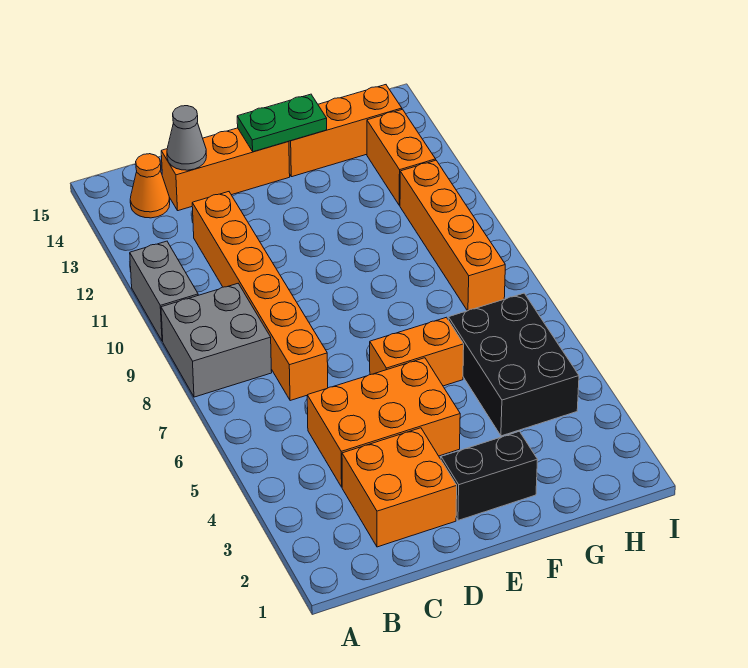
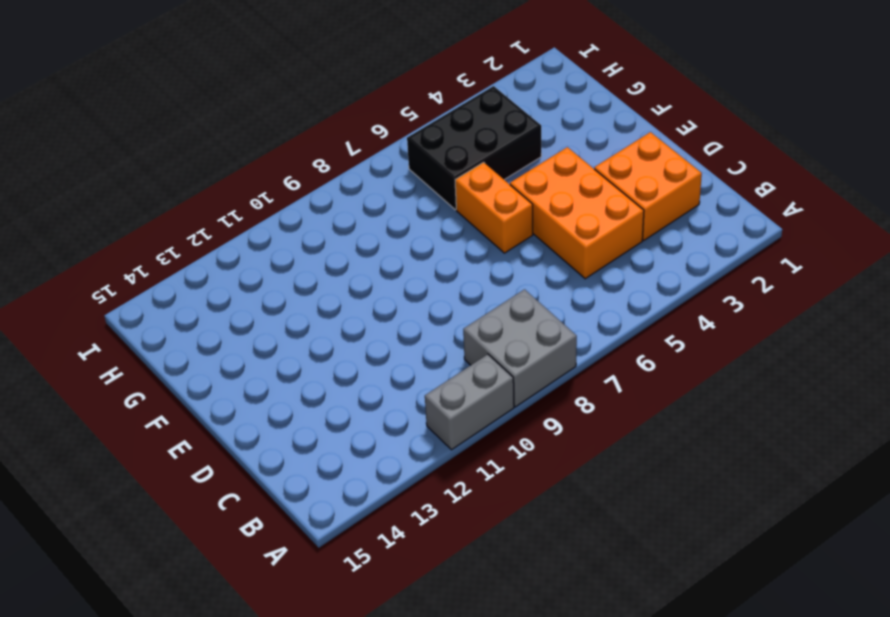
none -> orange cone B14 level 1
none -> orange brick C7:C12 level 1
none -> orange brick C14:E14 level 1

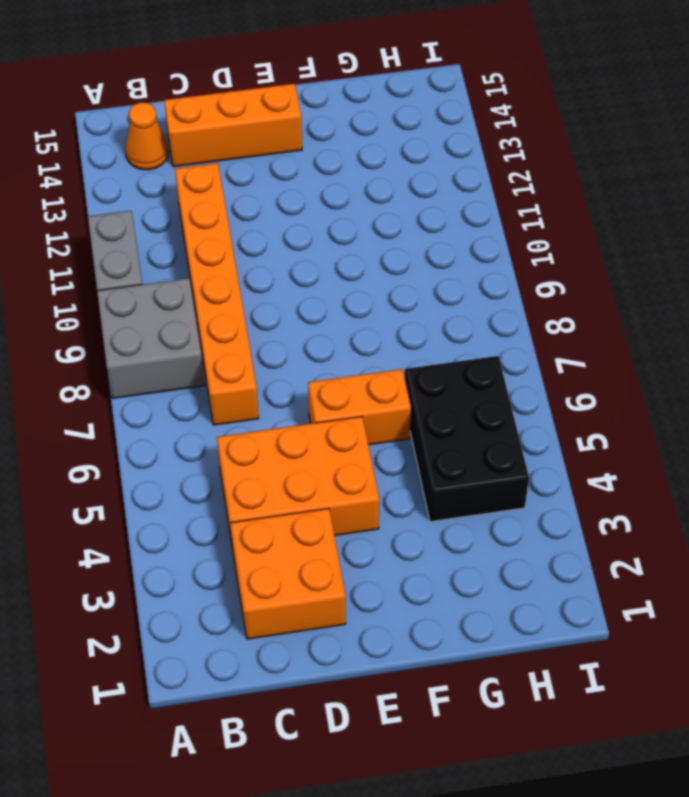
none -> black brick E2:F2 level 1
none -> orange brick F14:H14 level 1
none -> orange brick H8:H11 level 1

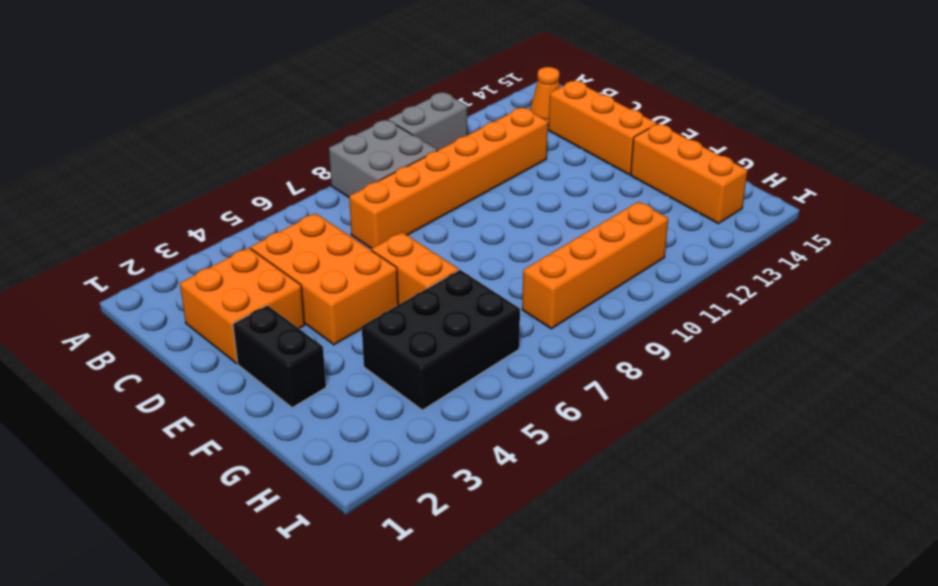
none -> orange brick H12:H13 level 1
none -> grey cone C14 level 2
none -> green plate E14:F14 level 2

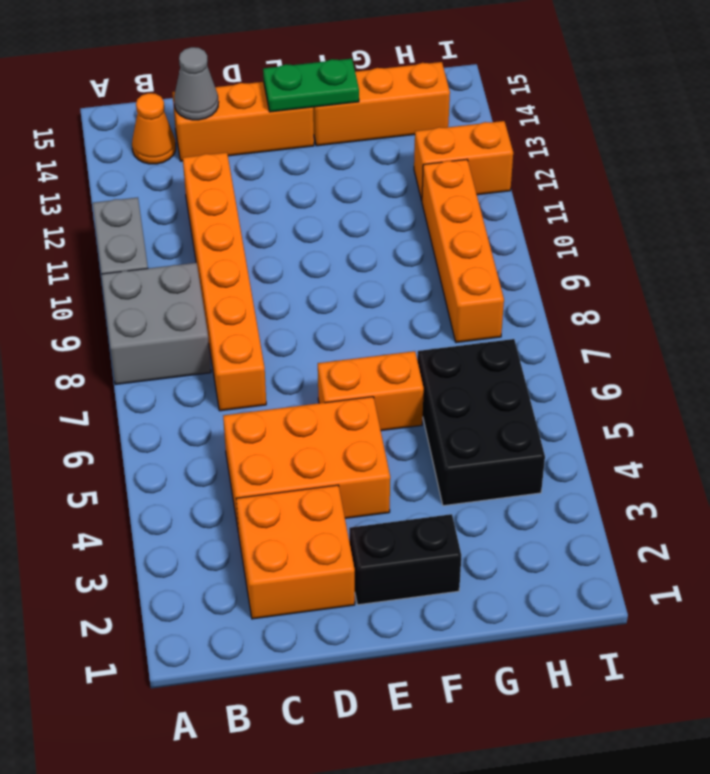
orange brick H12:I12 level 1 -> orange brick H12:H13 level 1

